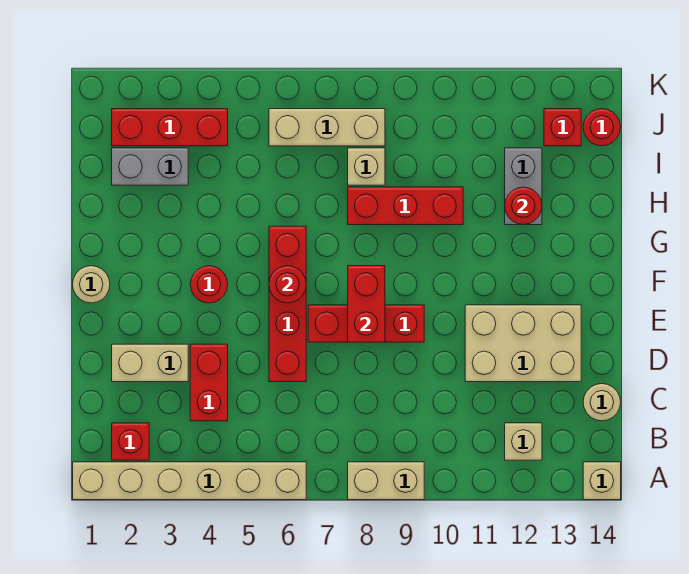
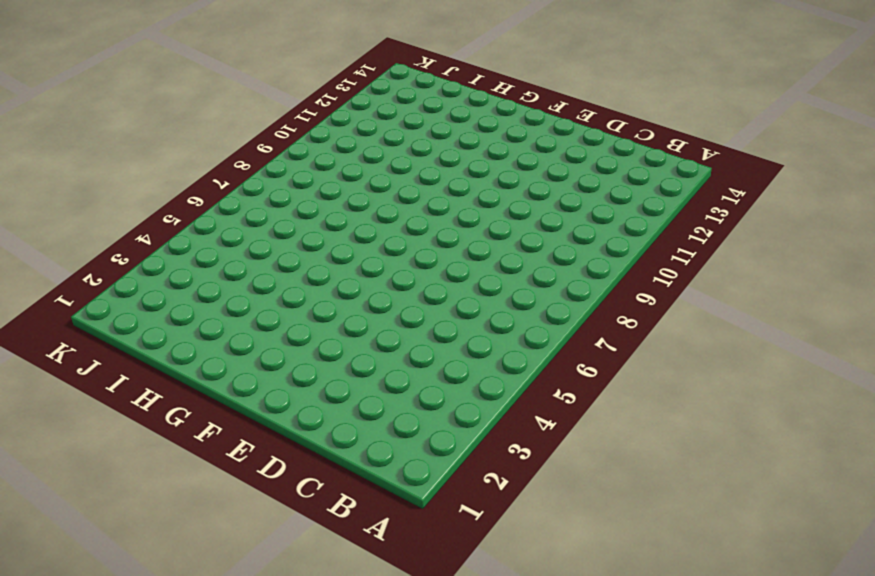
none -> tan brick A1:A6 level 1
none -> tan brick A8:A9 level 1
none -> tan brick A14 level 1

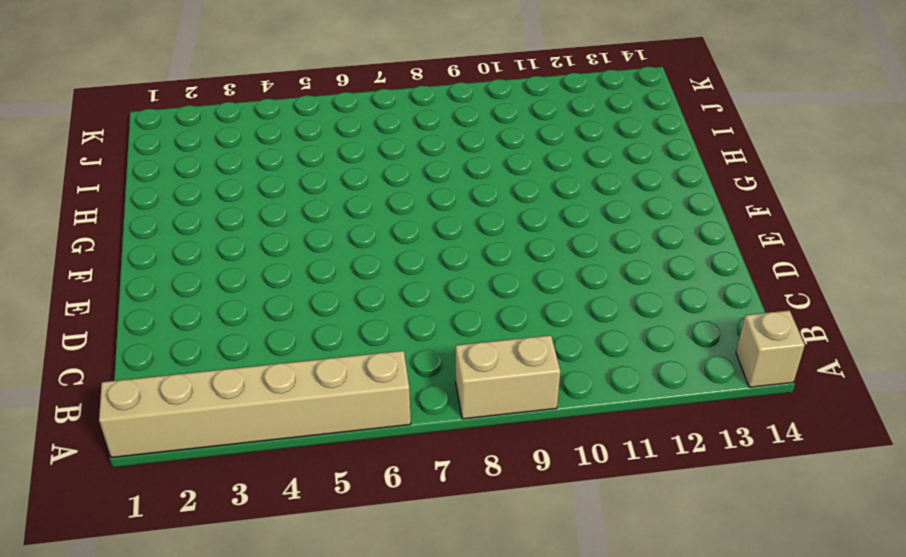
none -> red brick B2 level 1
none -> tan brick B12 level 1
none -> red brick C4:D4 level 1

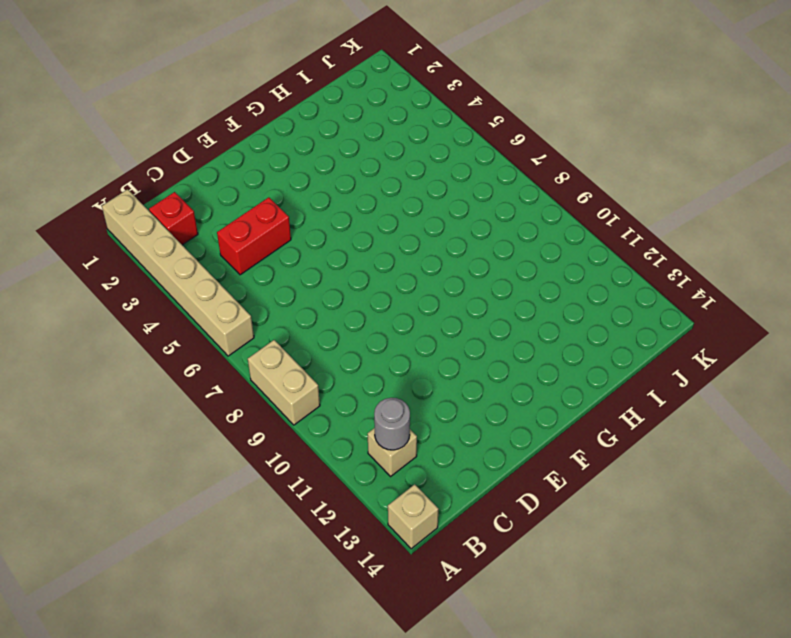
grey round brick B12 level 2 -> none
none -> tan round brick C14 level 1
none -> tan brick D2:D3 level 1
none -> red brick D6:G6 level 1

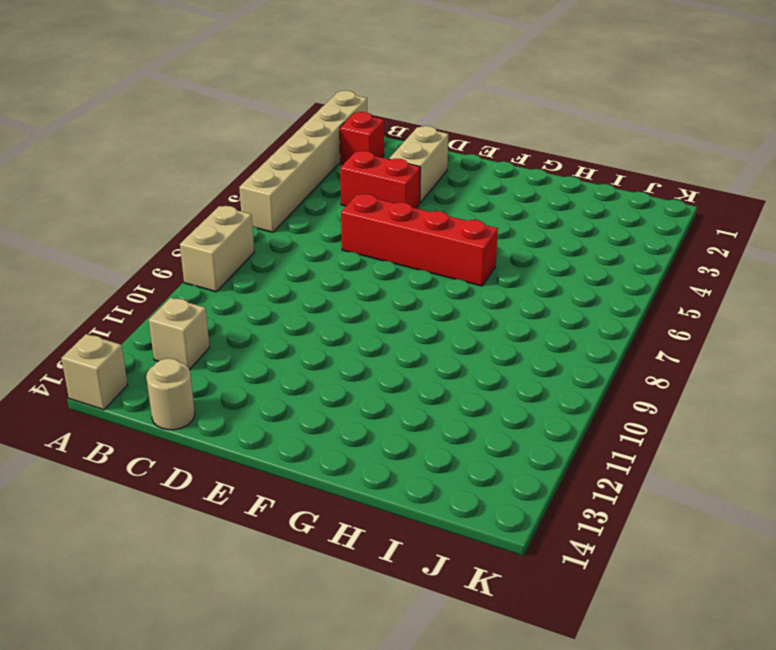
none -> tan brick D11:E13 level 1
none -> red brick E7:E9 level 1
none -> tan round brick F1 level 1

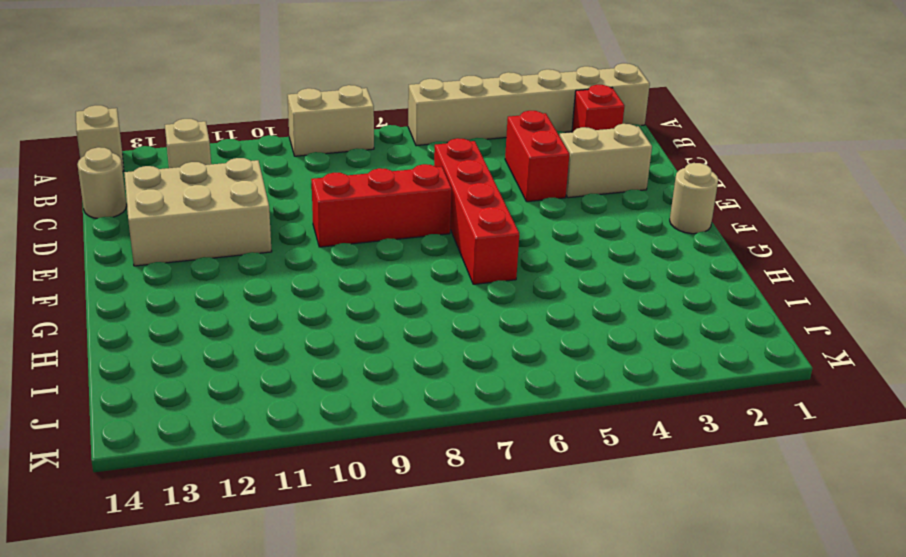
none -> red round brick F4 level 1
none -> red brick H8:H10 level 1
none -> grey brick H12:I12 level 1

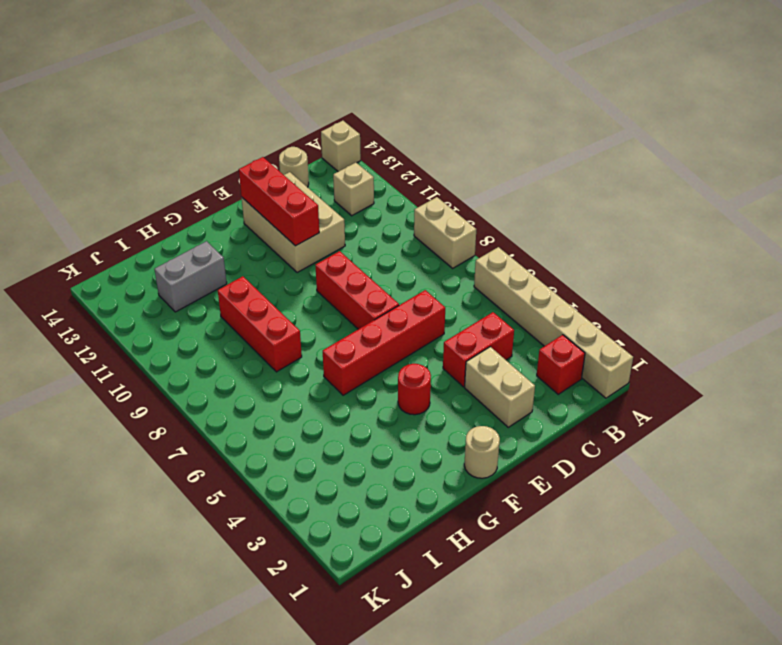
red brick E11:E13 level 2 -> red brick J2:J4 level 1
none -> grey brick I2:I3 level 1
none -> tan brick I8 level 1
none -> tan brick J6:J8 level 1

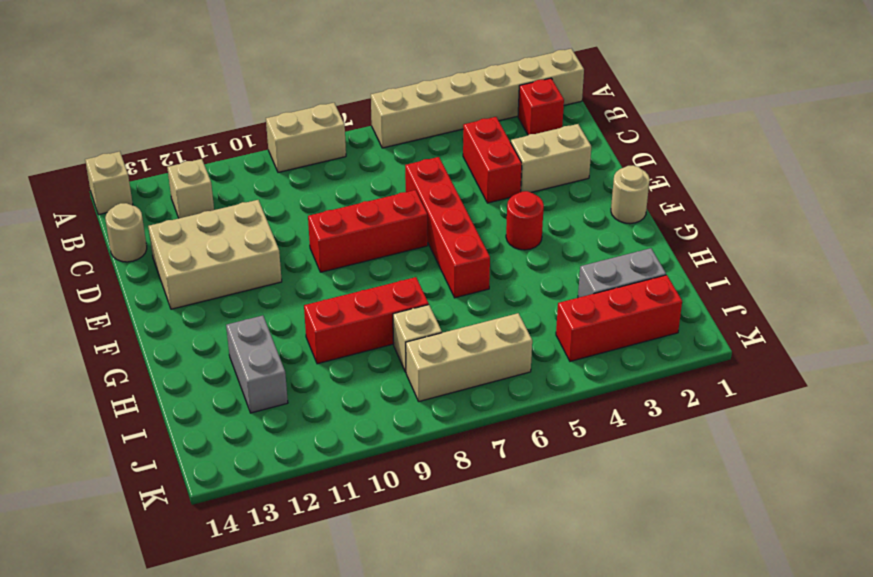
none -> red brick J13 level 1
none -> red round brick J14 level 1
none -> red brick E8:F8 level 2

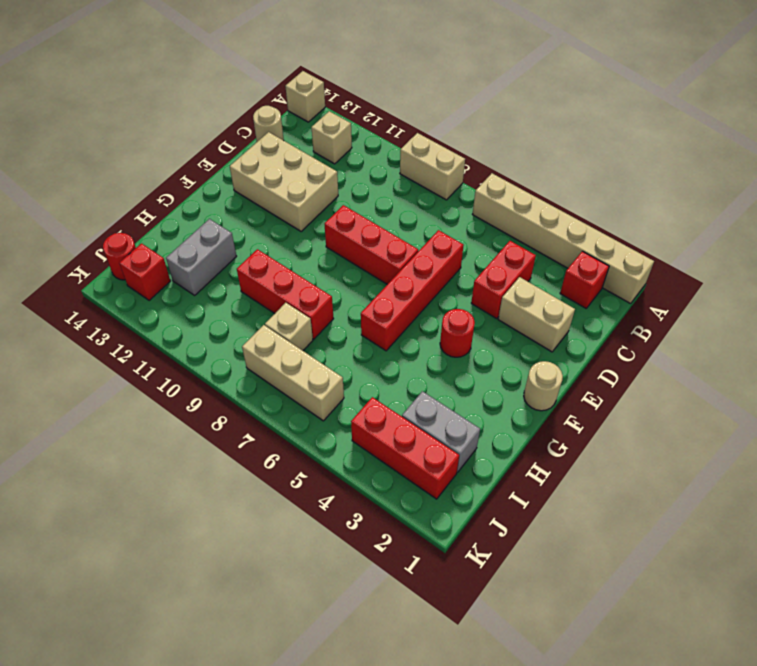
none -> red brick E8:F8 level 2
none -> red round brick F6 level 2
none -> red round brick H12 level 2

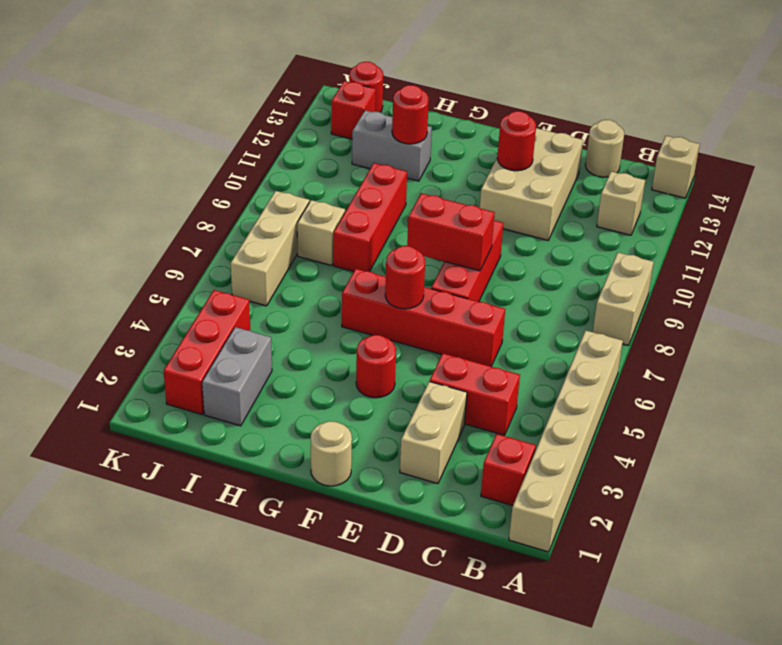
red round brick E12 level 2 -> none

